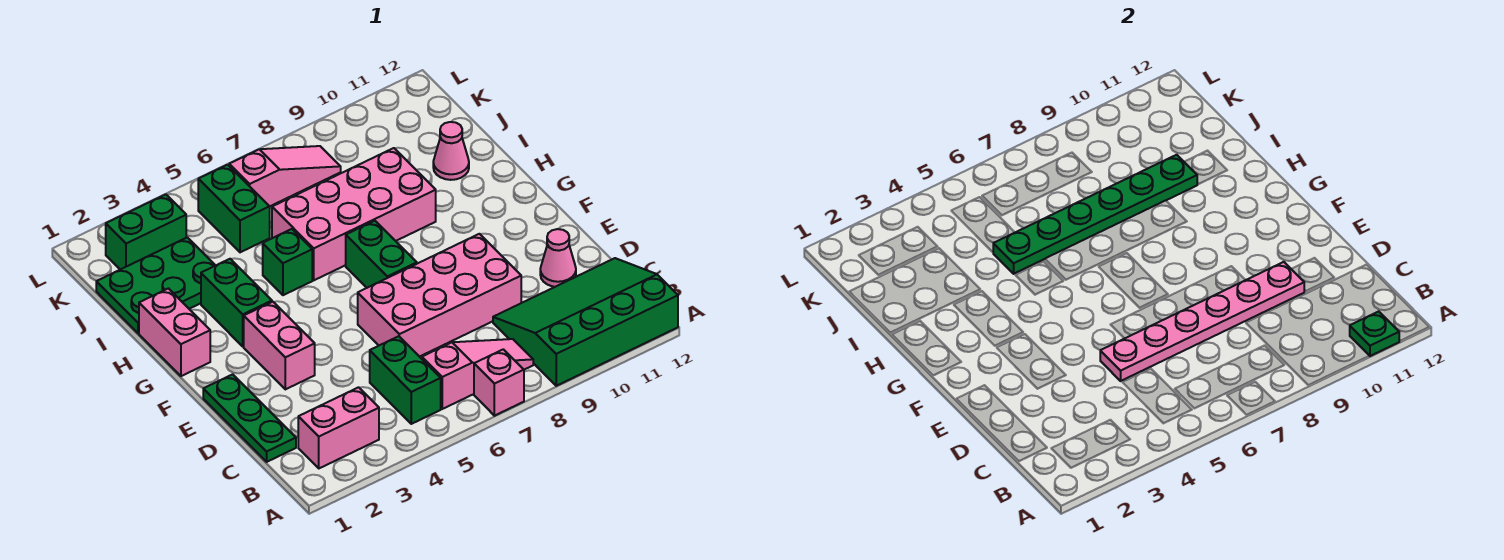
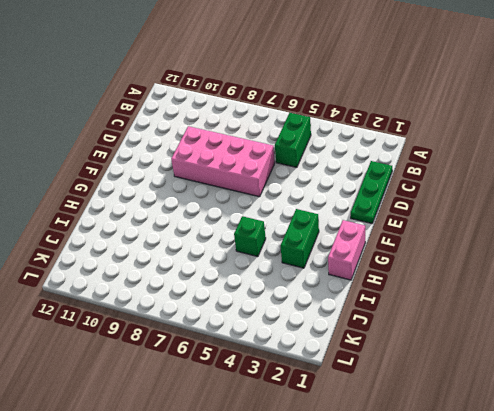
none -> pink brick A7 level 1
none -> green slope A9:C12 level 1 top A
none -> pink brick B2:B3 level 1

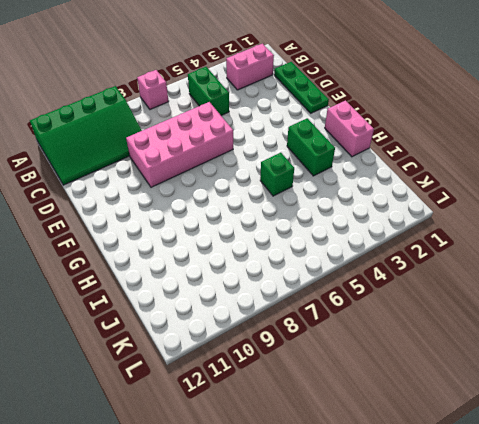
none -> pink slope B6:B8 level 1 top 6
none -> pink cone D11 level 1
none -> pink brick E3:F3 level 1

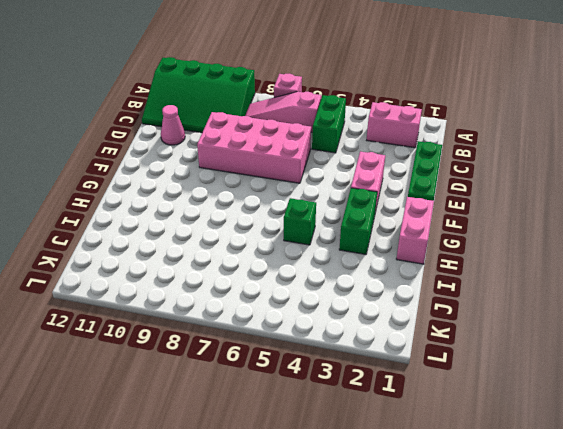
none -> green brick F7:G7 level 1
none -> pink brick H6:I9 level 1
none -> green plate I1:J3 level 1

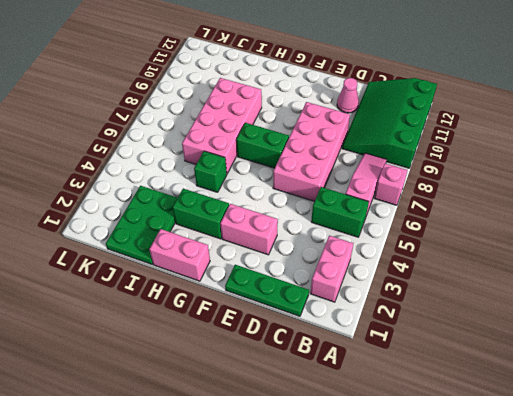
none -> pink cone I11 level 1
none -> green brick J5:K5 level 1
none -> green brick K2:K3 level 1

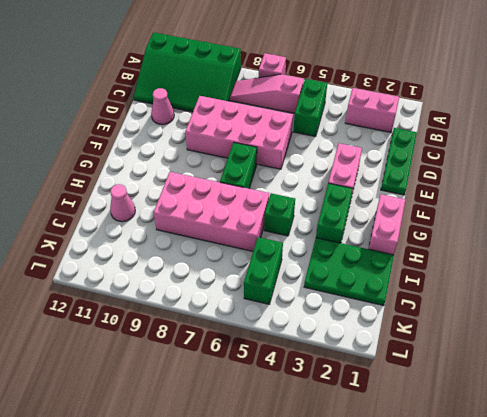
none -> green brick K2:K3 level 1
none -> pink slope K6:K8 level 1 top 6
none -> green plate A11 level 2

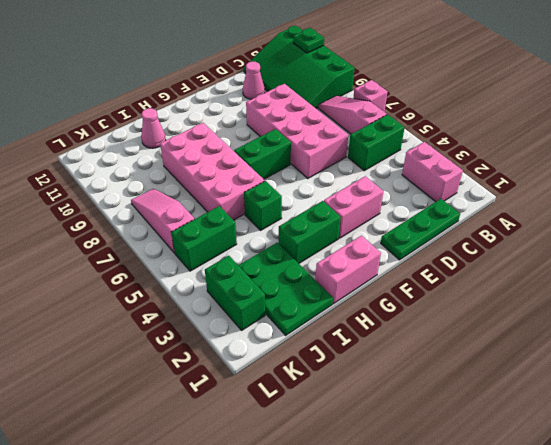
none -> pink plate D5:D10 level 2
none -> green plate I5:I10 level 2

